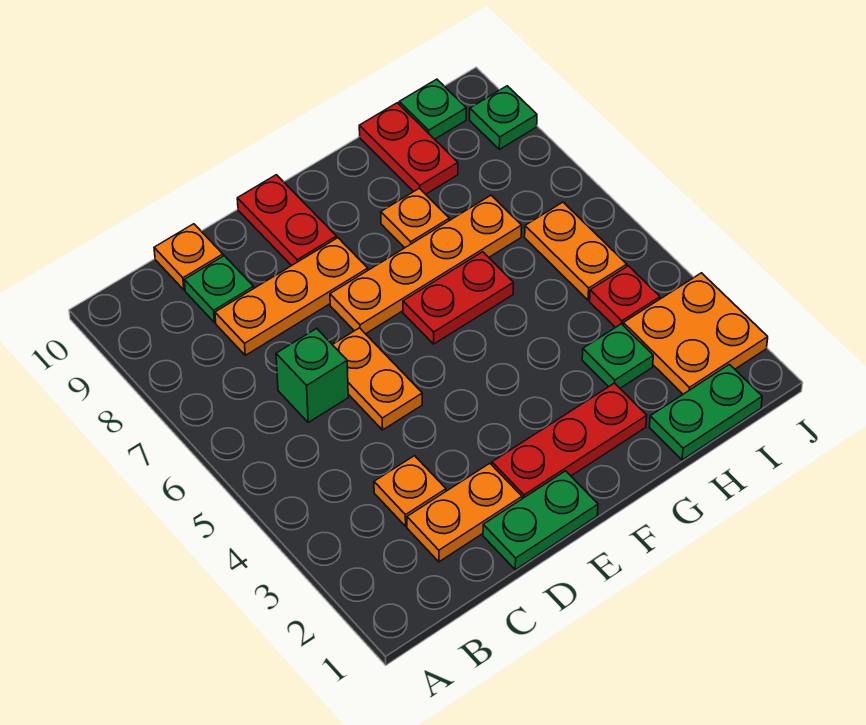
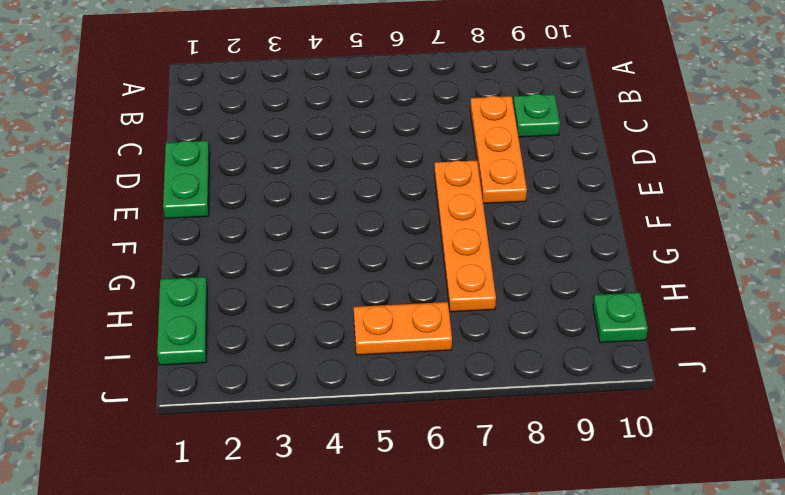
none -> orange plate C2:D2 level 1
none -> orange plate C3 level 1
none -> green brick C6 level 1

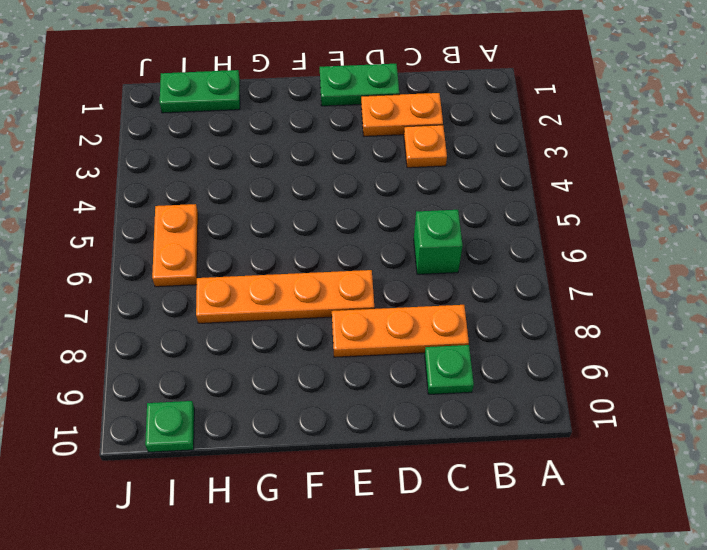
none -> orange plate C10 level 1
none -> orange plate D5:D6 level 1
none -> red plate E2:G2 level 1

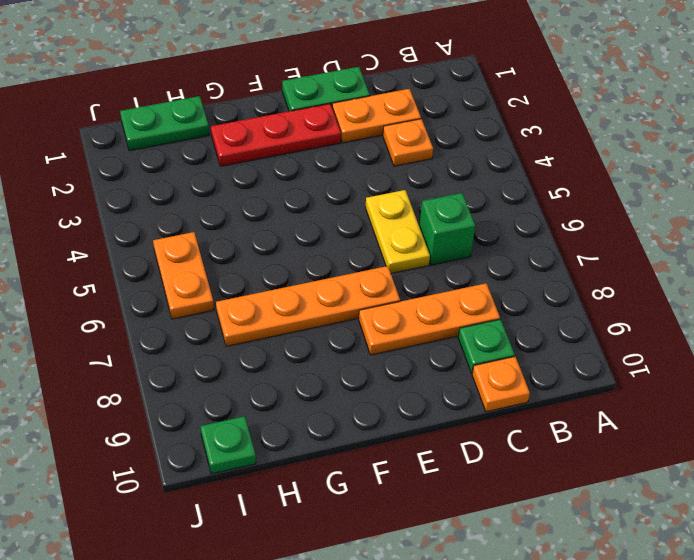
yellow plate D5:D6 level 1 -> orange plate D5:D6 level 1
none -> red plate E9:E10 level 1
none -> red plate F6:G6 level 1
none -> orange plate G8 level 1

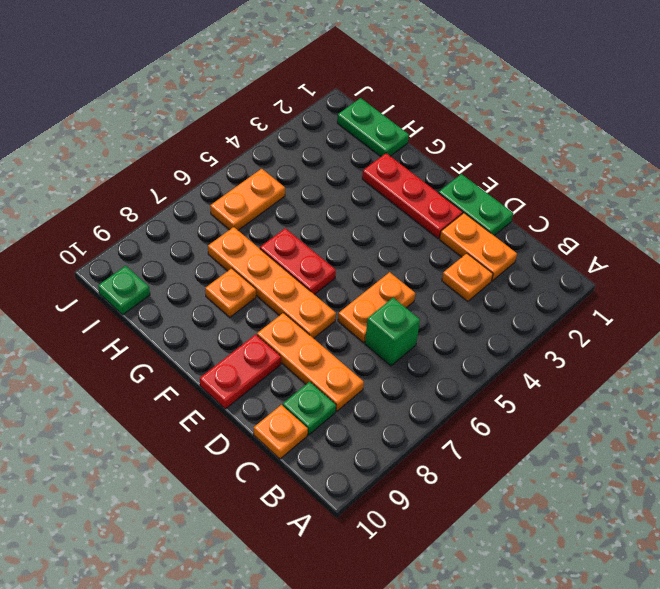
none -> green plate H3 level 1
none -> red plate H9:H10 level 1
none -> orange plate I2:J3 level 1

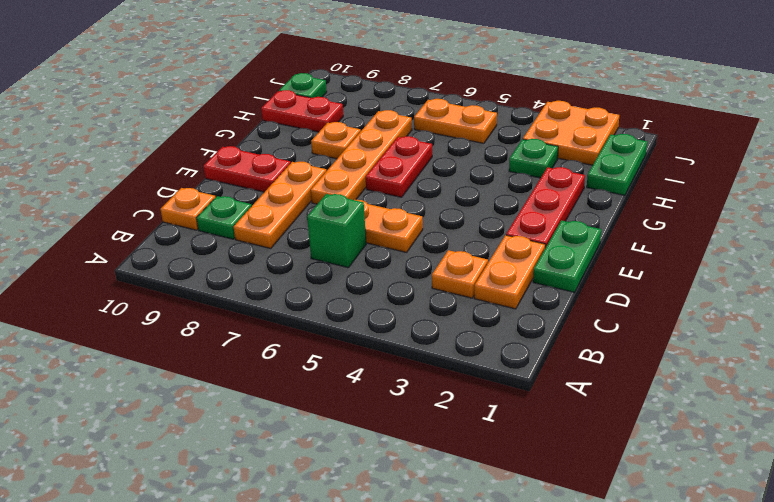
none -> red plate I4 level 1
none -> green plate J9 level 1

